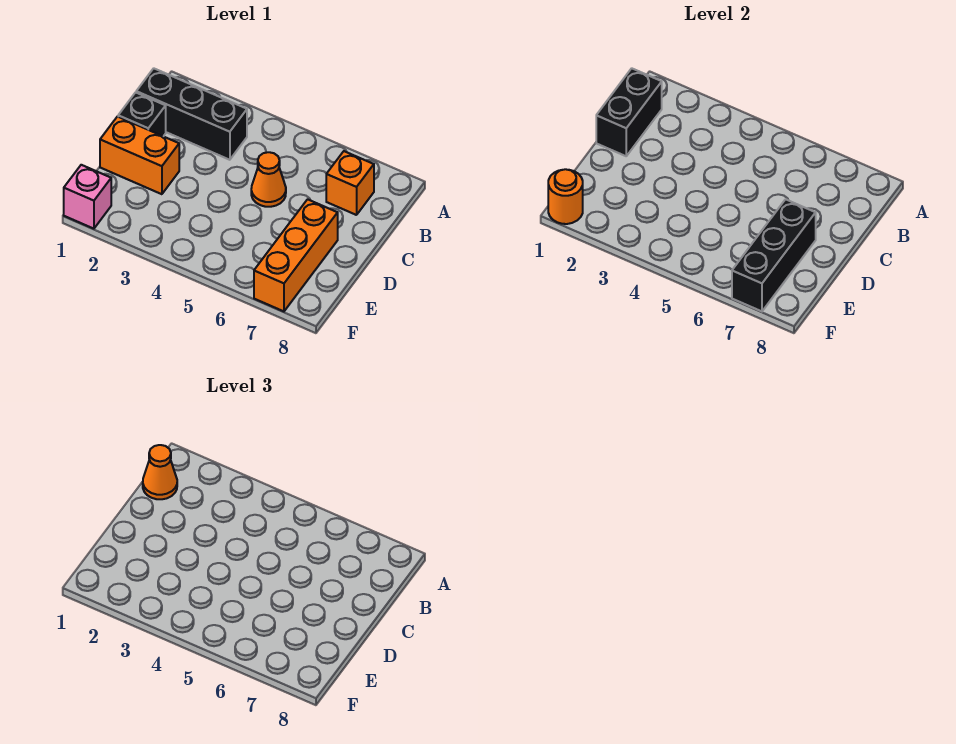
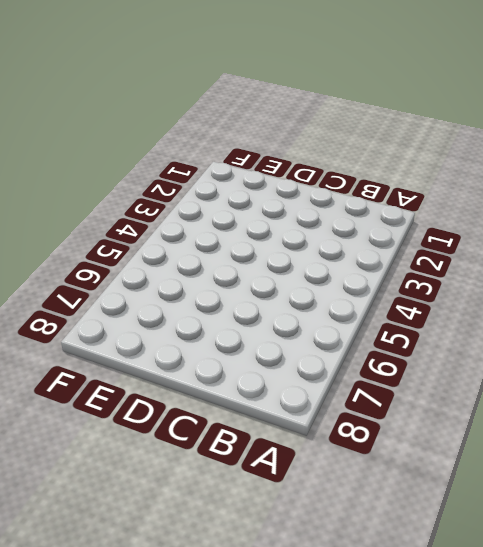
none -> black brick B1:B3 level 1
none -> orange brick B7 level 1

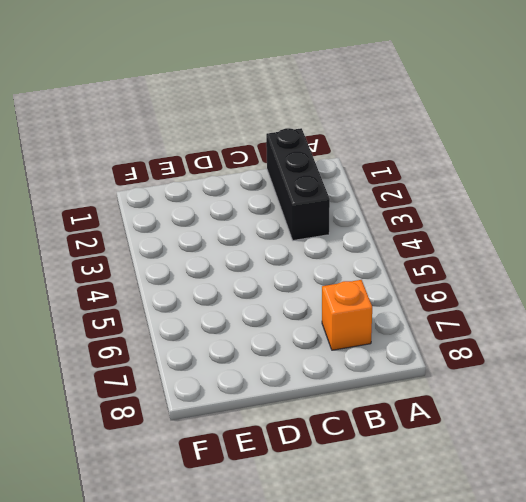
none -> black brick C1 level 1
none -> orange cone C5 level 1

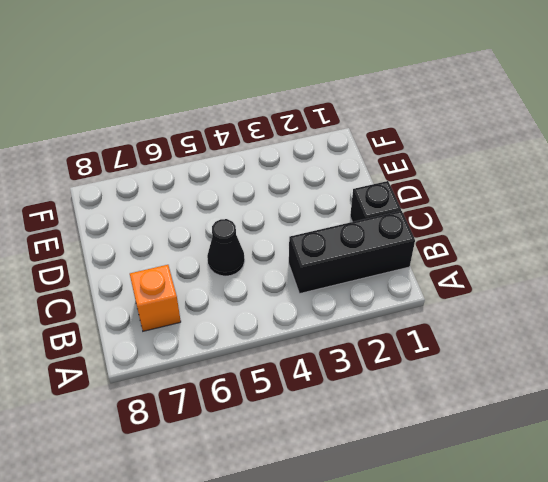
black cone C5 level 1 -> orange cone C5 level 1
none -> orange brick D1:D2 level 1
none -> orange brick D7:F7 level 1

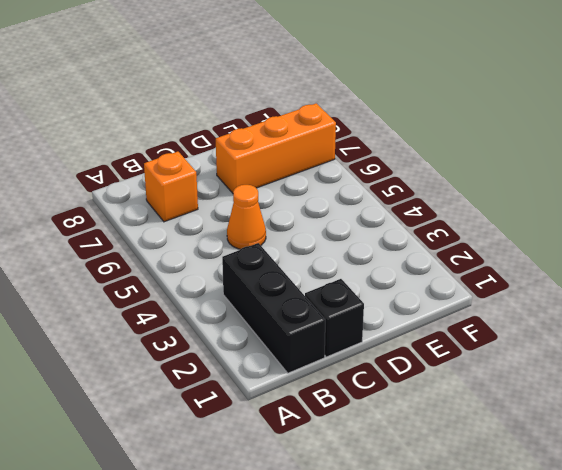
none -> orange brick D1:D2 level 1
none -> pink brick F1 level 1

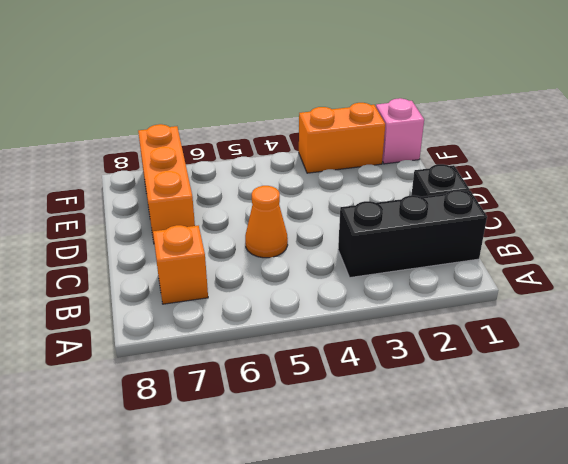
orange brick F2:F3 level 1 -> orange brick D1:D2 level 1
none -> black brick B1:C1 level 2
none -> black brick D7:F7 level 2

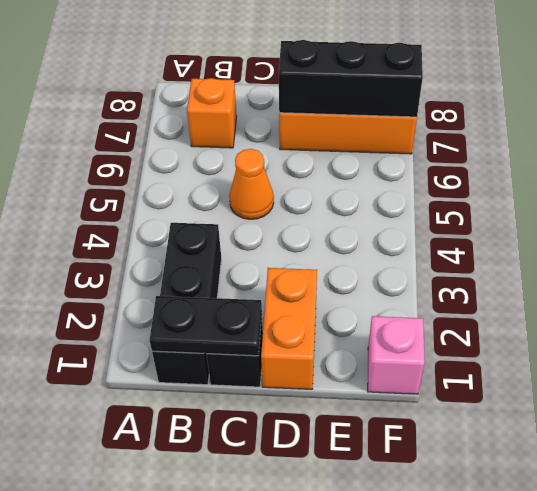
black plate B1:C1 level 2 -> black brick B1:C1 level 2
none -> orange round brick F1 level 2
none -> orange cone B1 level 3

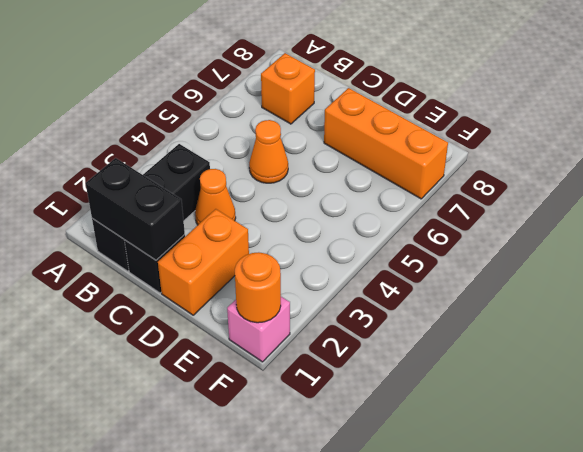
orange cone C3 level 1 -> orange cone B1 level 3
none -> black brick D7:F7 level 2

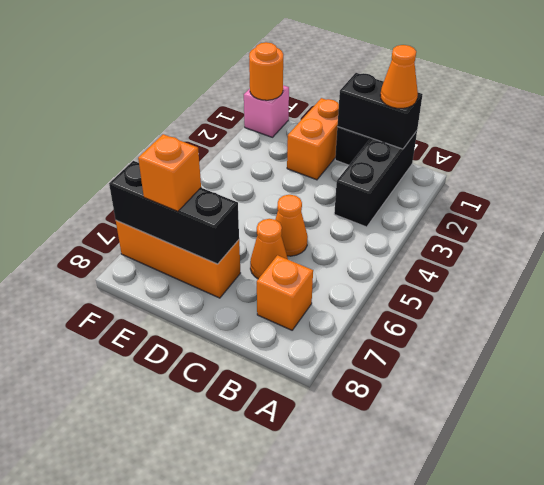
orange cone C6 level 1 -> none
orange brick E7 level 3 -> none

